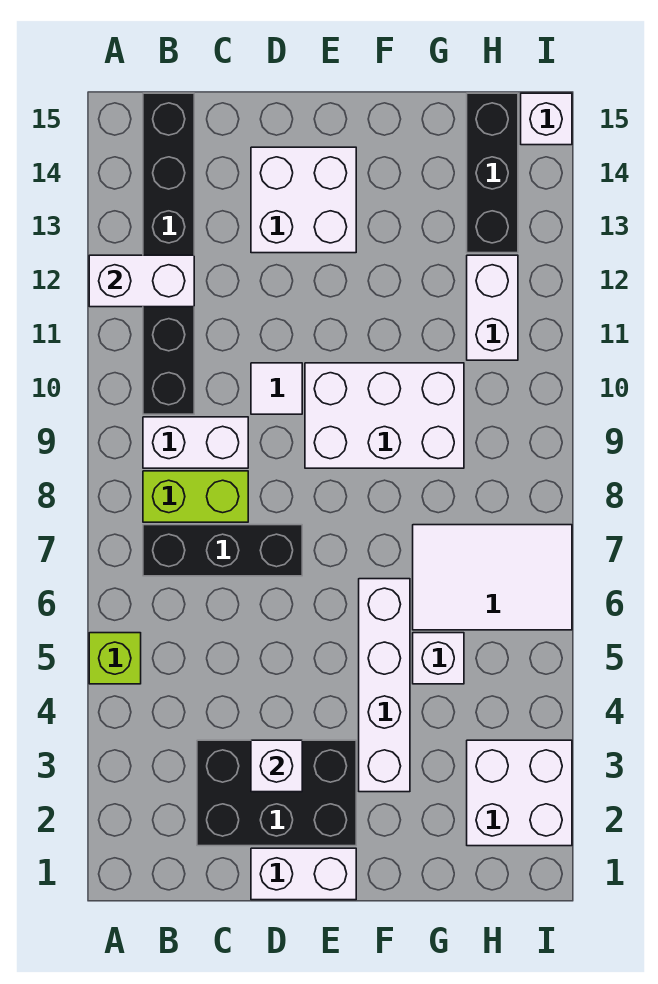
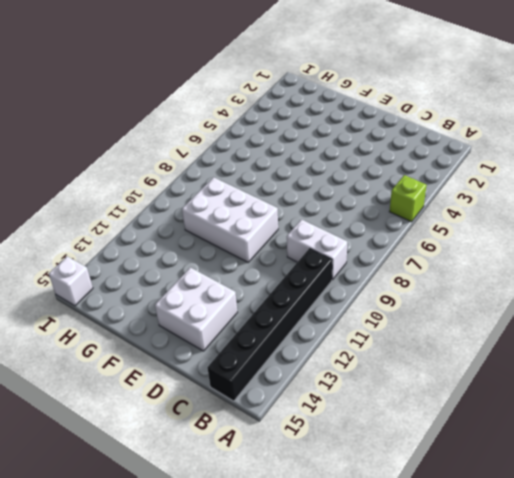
none -> black brick B7:D7 level 1
none -> lime brick B8:C8 level 1
none -> black brick C2:E3 level 1

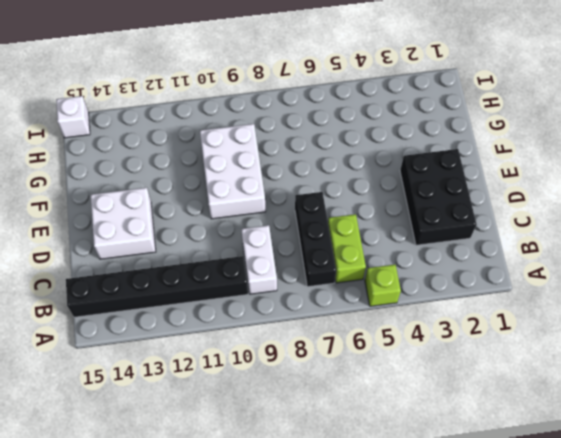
lime brick B6:C6 level 1 -> lime brick B8:C8 level 1
none -> white brick D1:E1 level 1
none -> white tile D10 level 1
none -> white brick F3:F6 level 1

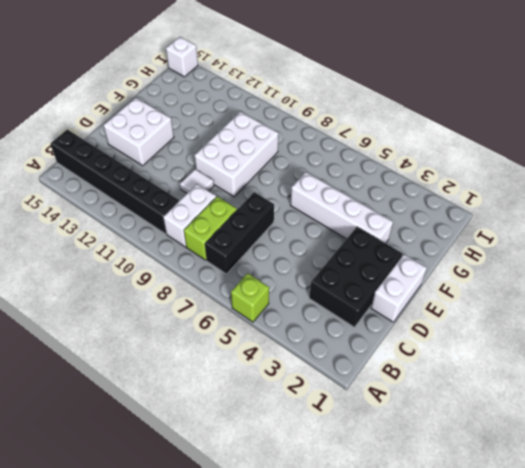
none -> white brick G5 level 1
none -> white tile G6:I7 level 1
none -> white brick H2:I3 level 1

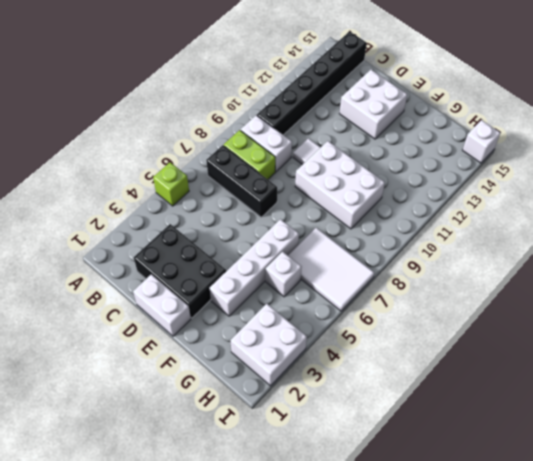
none -> white brick H11:H12 level 1
none -> black brick H13:H15 level 1
none -> white brick A12:B12 level 2

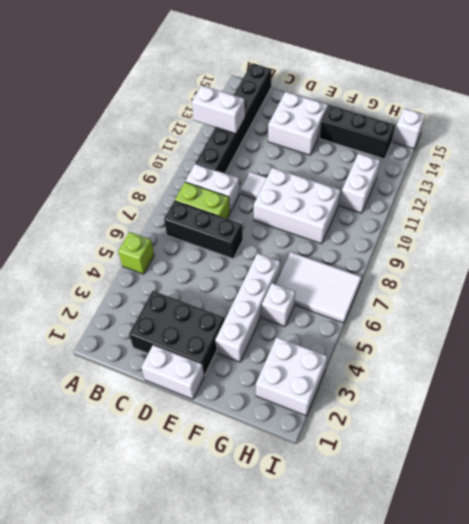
black brick F14:H14 level 1 -> black brick H13:H15 level 1
none -> white brick D3 level 2

